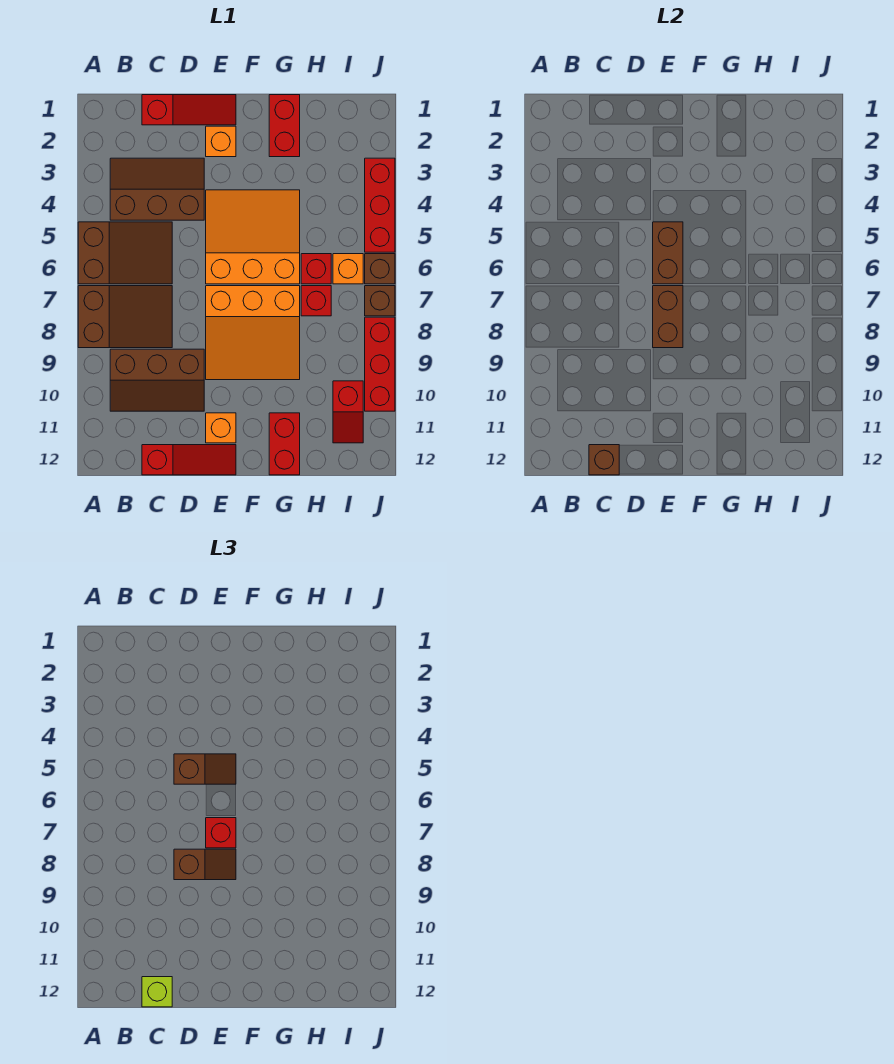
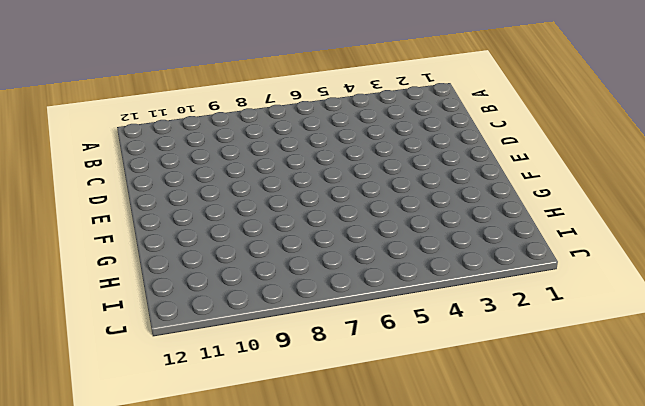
none -> brown slope A5:C6 level 1 top A
none -> brown slope A7:C8 level 1 top A
none -> brown slope B3:D4 level 1 top 4

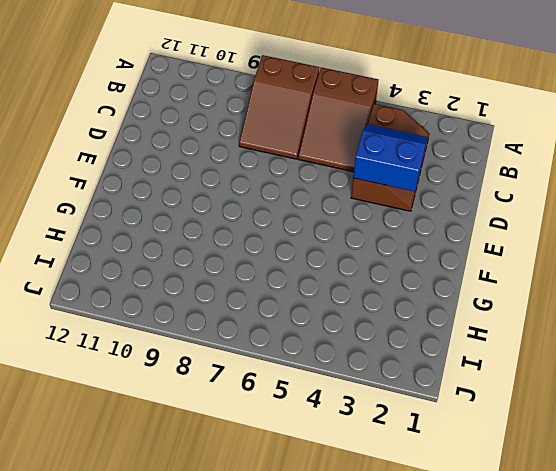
blue slope C3:D4 level 2 top D -> none
none -> brown slope B9:D10 level 1 top 9
none -> red slope C1:E1 level 1 top C
none -> red slope C12:E12 level 1 top C

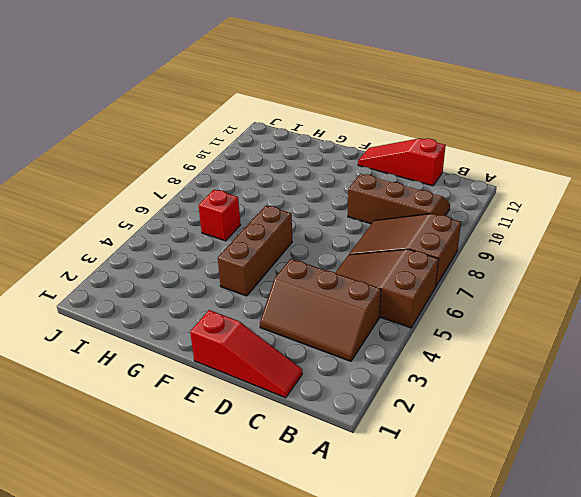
red slope C1:E1 level 1 top E -> red slope C1:E1 level 1 top C
brown brick F4:F6 level 1 -> orange slope E4:G6 level 1 top 6
none -> orange brick E2 level 1
none -> orange slope E7:G9 level 1 top 7
none -> orange brick E11 level 1

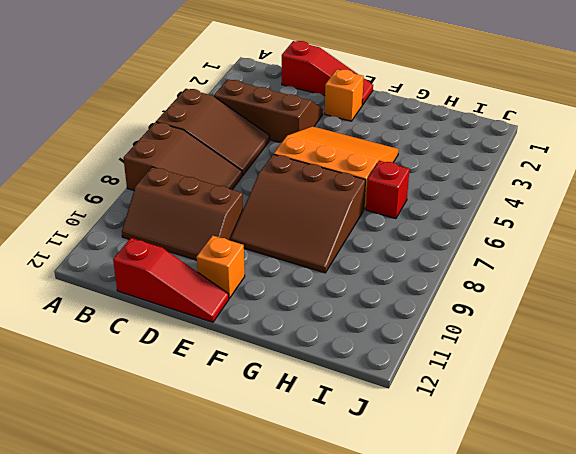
brown slope E7:G9 level 1 top 7 -> orange slope E7:G9 level 1 top 7
none -> red brick G1:G2 level 1
none -> red brick G11:G12 level 1
none -> red brick H7 level 1

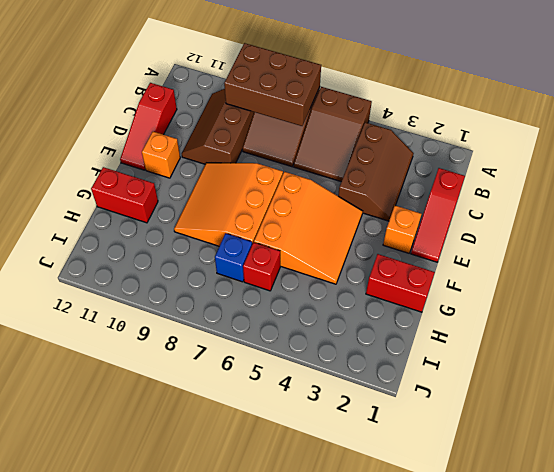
brown brick A7:B9 level 2 -> none
blue brick H7 level 1 -> red brick H7 level 1
none -> orange brick I6 level 1
none -> red slope I10:I11 level 1 top 10
none -> red brick J3:J5 level 1

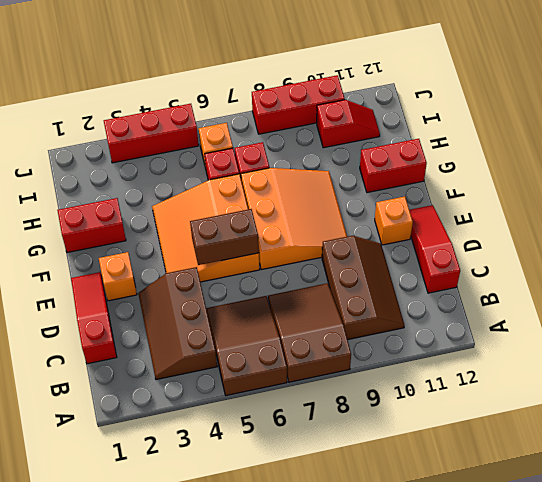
none -> brown brick J6 level 1
none -> brown brick J7 level 1
none -> brown brick C12 level 2

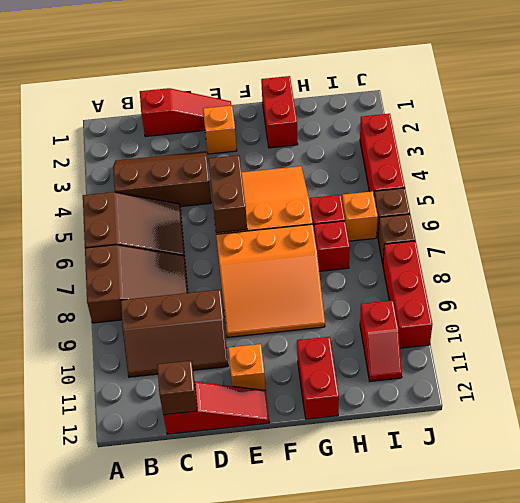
none -> brown brick E7:E8 level 2
none -> lime brick C12 level 3
none -> brown slope D5:E5 level 3 top D

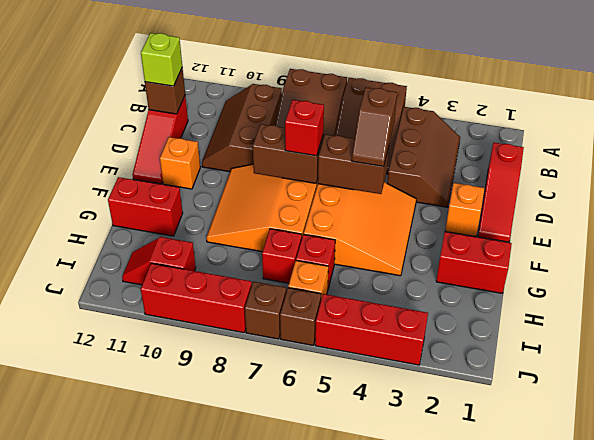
none -> brown slope D8:E8 level 3 top D

